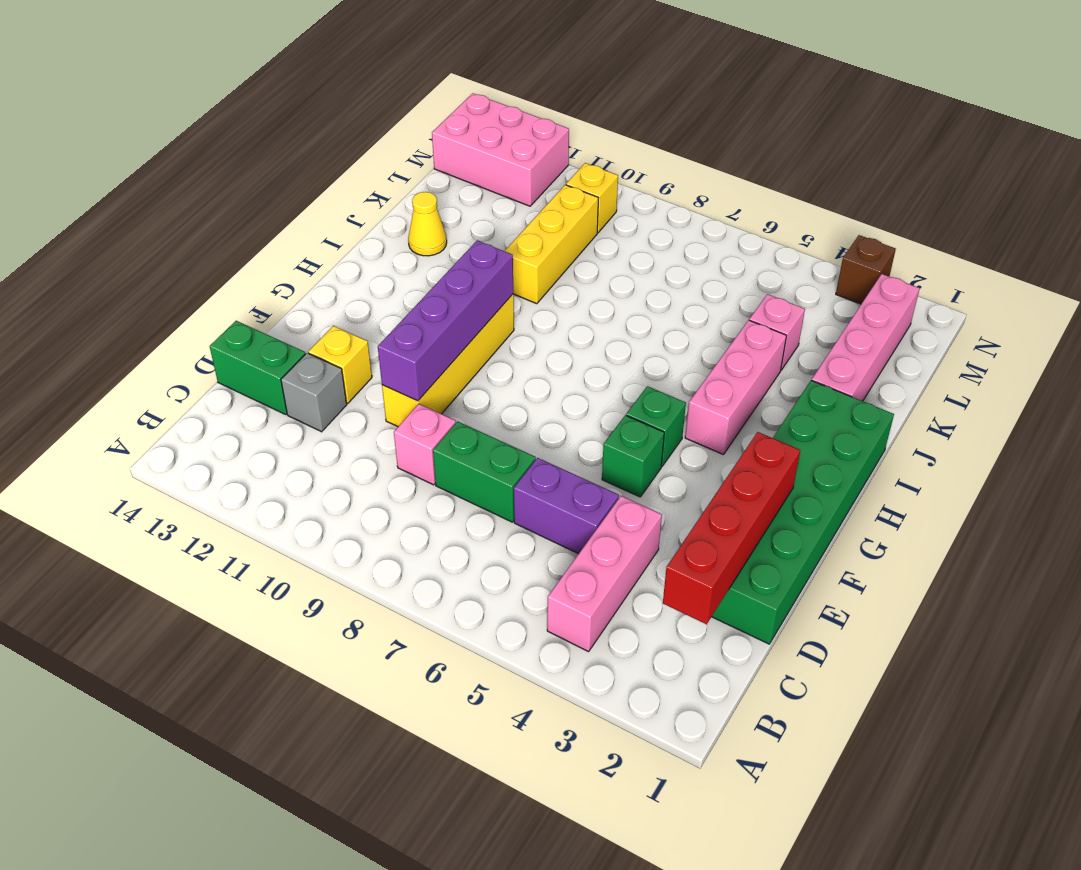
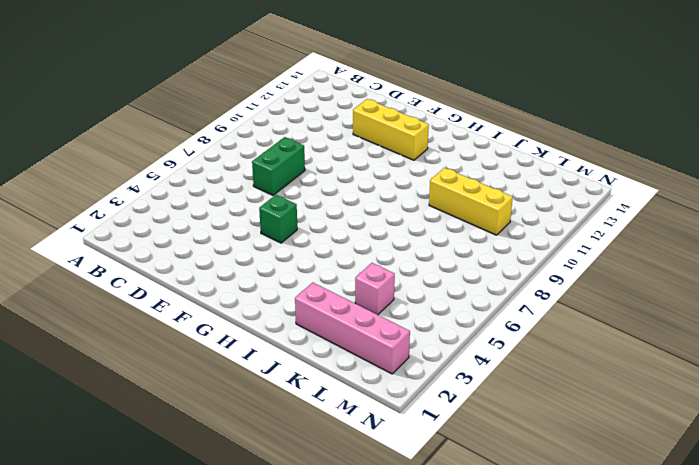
yellow brick E12:G12 level 1 -> yellow brick E12 level 1
none -> pink brick B4:D4 level 1
none -> green brick D1:I2 level 1
none -> purple brick D5:D6 level 1

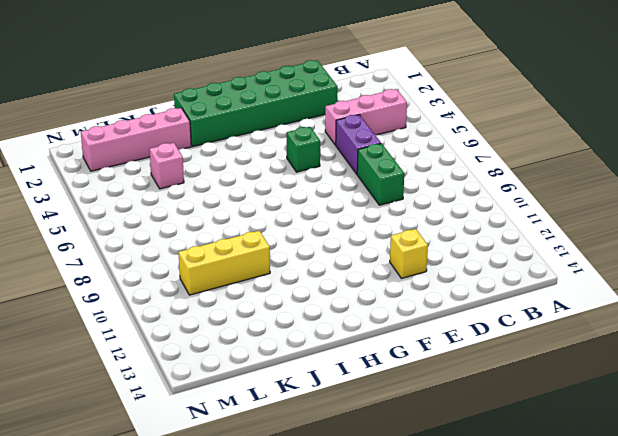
none -> pink brick D9 level 1
none -> grey brick D12 level 1
none -> green brick D13:D14 level 1

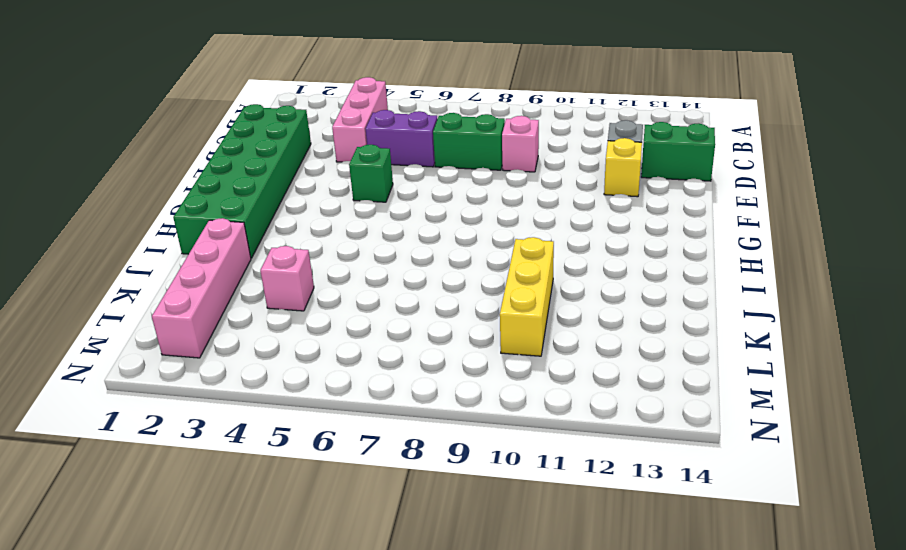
none -> yellow brick E10:H10 level 1
none -> green brick G5 level 1
none -> pink brick H4:J4 level 1

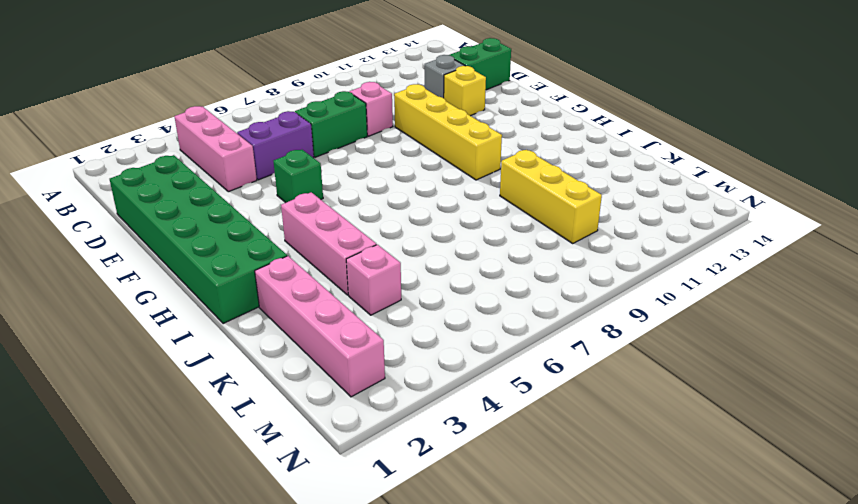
none -> green brick G5 level 1
none -> yellow cone J13 level 1
none -> yellow brick M10 level 1

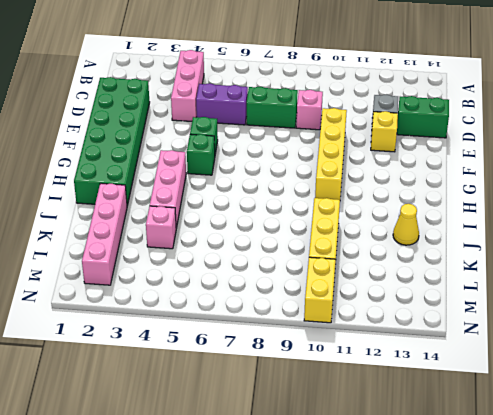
yellow brick M10:N10 level 1 -> yellow brick M10 level 1
none -> pink brick M12:N14 level 1
none -> brown brick N3 level 1
none -> red brick C2:F2 level 2

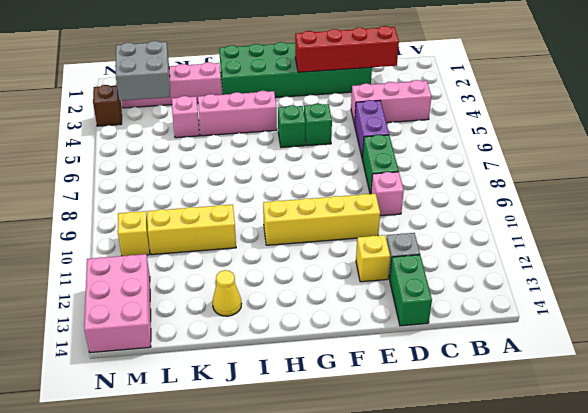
grey brick L2:M3 level 2 -> none
none -> purple brick E10:H10 level 2

